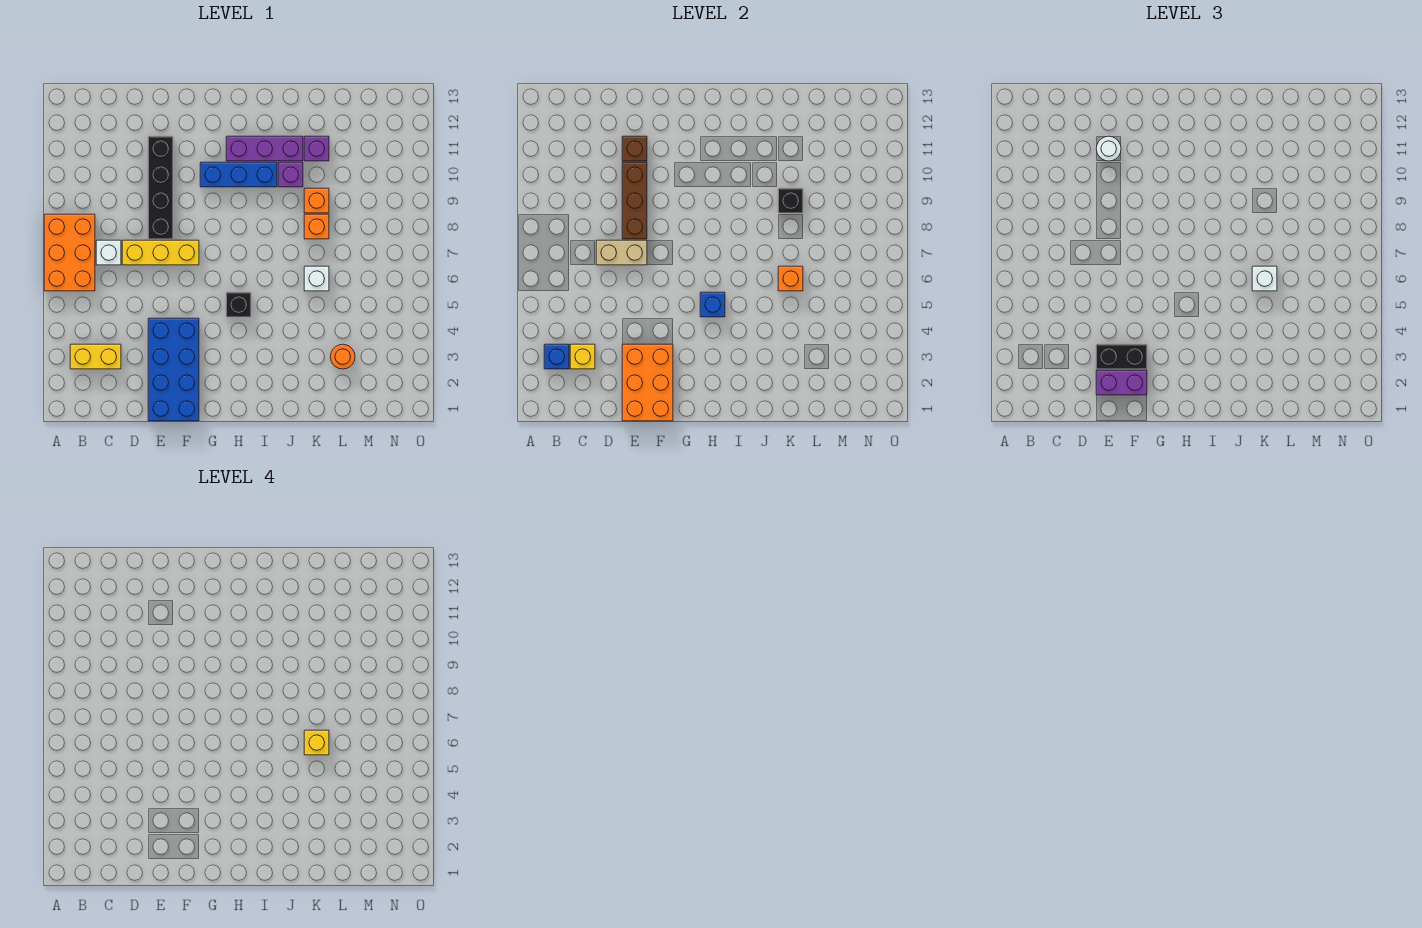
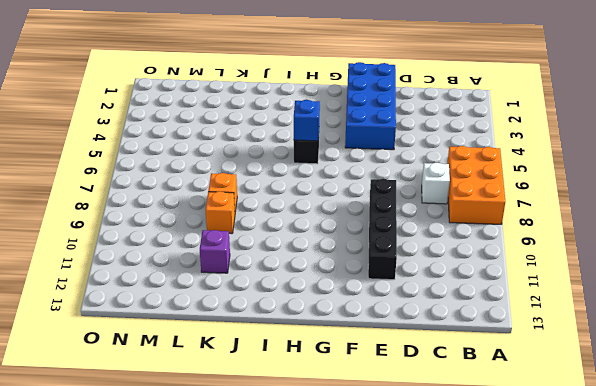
none -> yellow brick B3:C3 level 1
none -> yellow brick D7:F7 level 1
none -> blue brick G10:I10 level 1

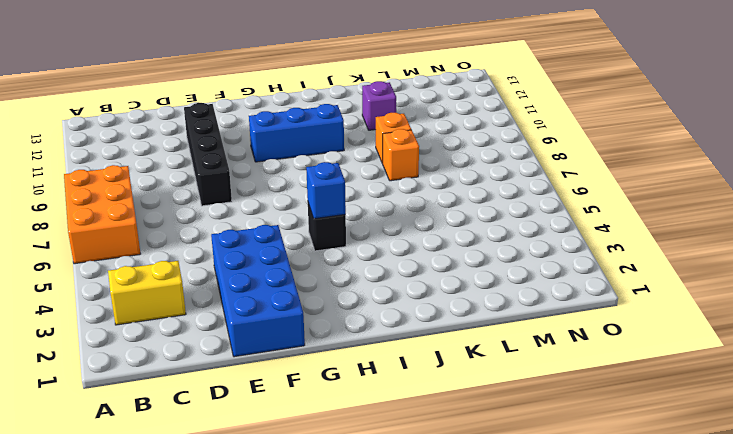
none -> white brick C7 level 1
none -> yellow brick D7:F7 level 1
none -> purple brick H11:J11 level 1

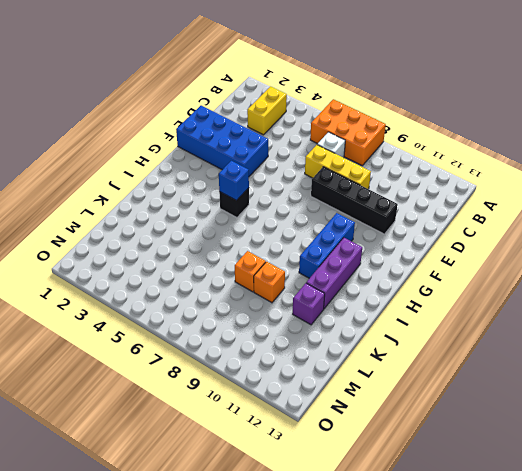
yellow brick D7:D9 level 1 -> yellow brick D7:F7 level 1
none -> purple brick J10 level 1
none -> white brick K6 level 1
none -> orange round brick L3 level 1

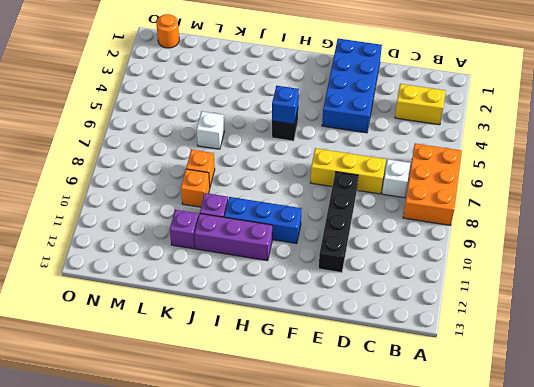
orange round brick N1 level 1 -> orange round brick L3 level 1
none -> blue brick B3 level 2
none -> yellow brick C3 level 2
none -> tan brick D7:E7 level 2

